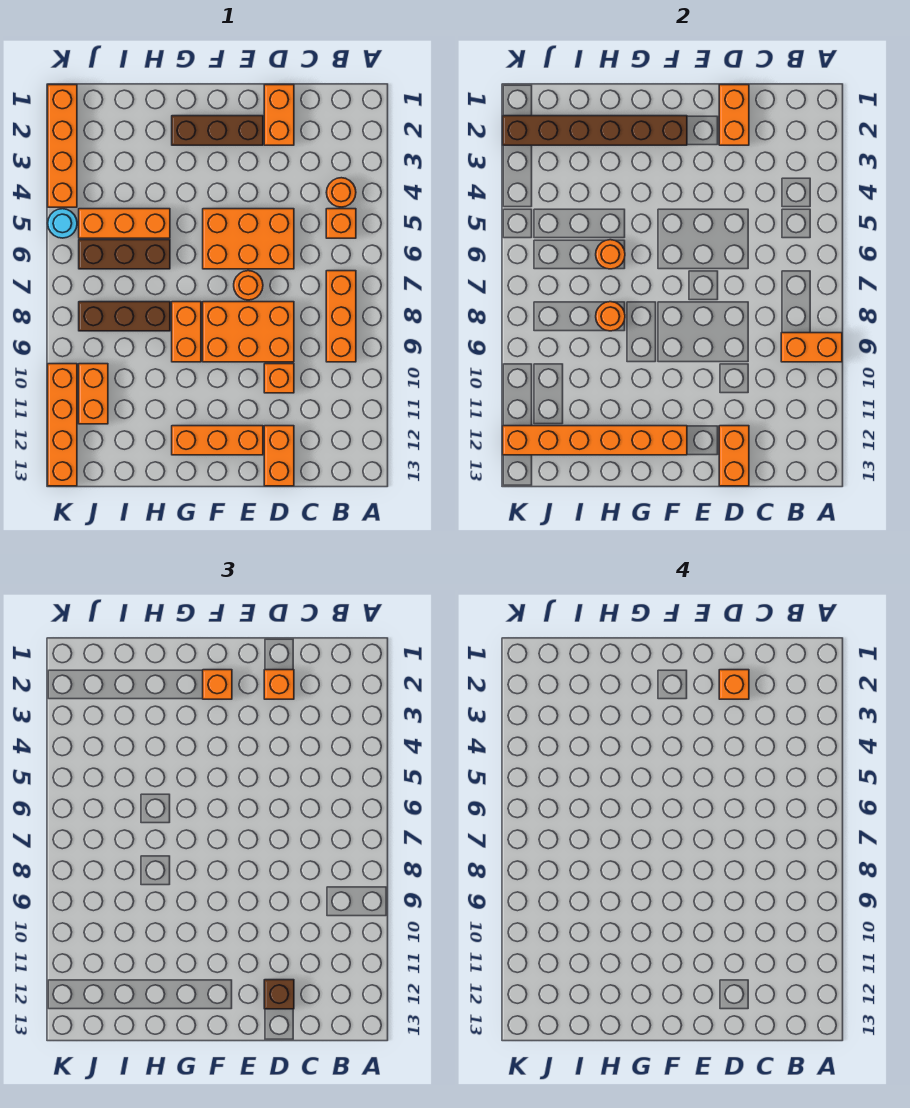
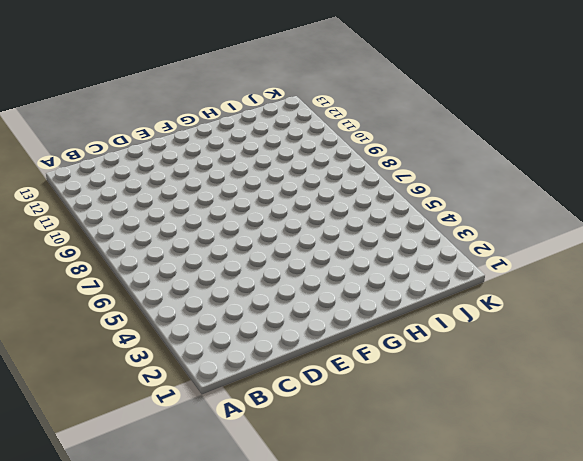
none -> orange round brick B4 level 1
none -> orange brick B5 level 1
none -> orange brick B7:B9 level 1
none -> orange brick D1:D2 level 1

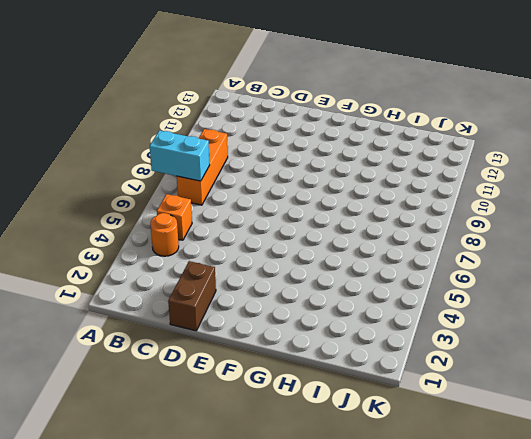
cyan brick A7:B7 level 2 -> none
brown brick D1:D2 level 1 -> orange brick D1:D2 level 1
none -> orange brick D5:F6 level 1
none -> orange brick D8:F9 level 1
none -> orange brick D10 level 1
none -> orange brick D12:D13 level 1

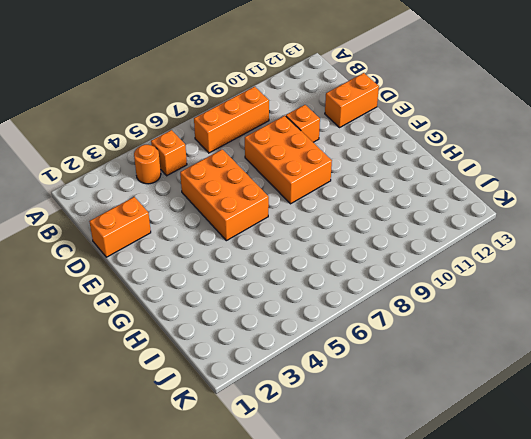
none -> brown brick E2:G2 level 1
none -> orange round brick E7 level 1
none -> orange brick E12:G12 level 1
none -> orange brick G8:G9 level 1

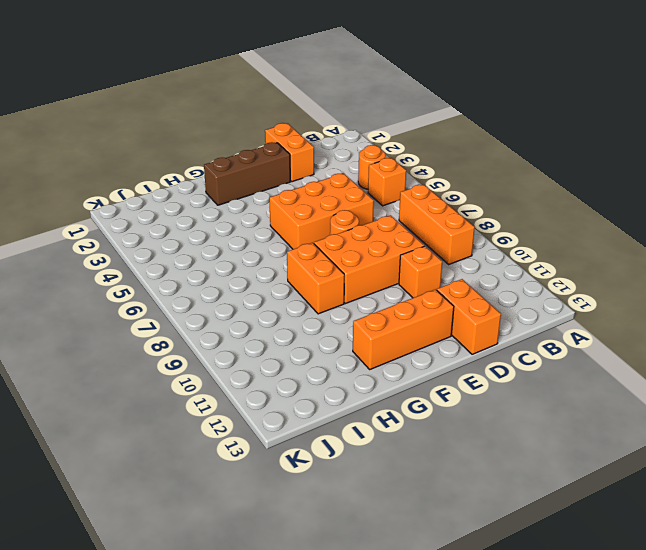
none -> orange brick H5:J5 level 1
none -> brown brick H6:J6 level 1
none -> brown brick H8:J8 level 1
none -> orange brick J10:J11 level 1

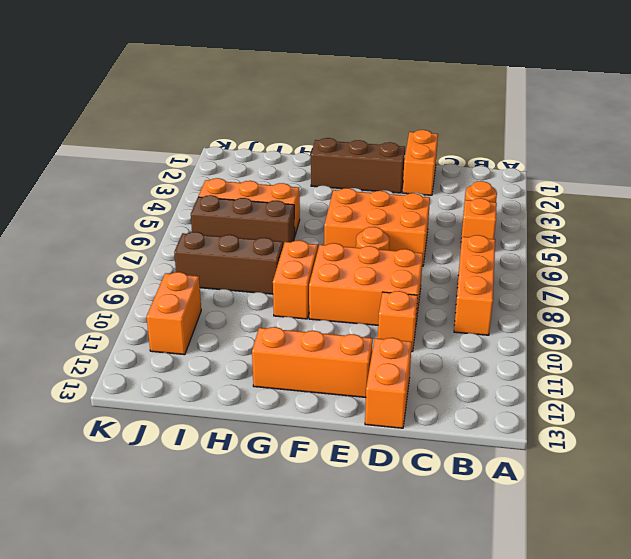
none -> orange brick K1:K4 level 1
none -> cyan round brick K5 level 1
none -> orange brick K10:K13 level 1
none -> orange brick A9:B9 level 2

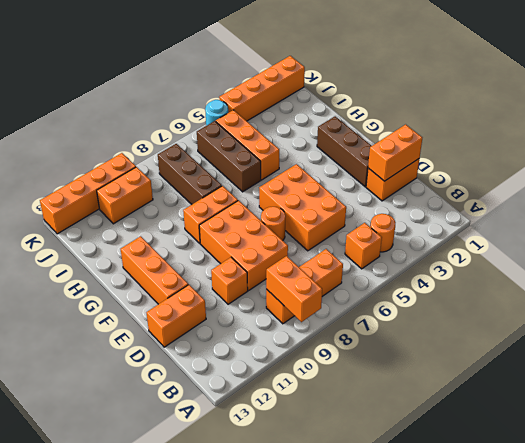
none -> orange brick D12:D13 level 2
none -> brown brick F2:K2 level 2
none -> orange brick F12:K12 level 2
none -> orange round brick H6 level 2

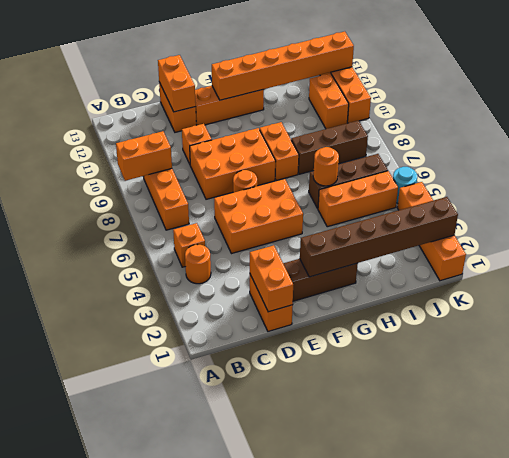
none -> orange round brick H8 level 2
none -> orange brick D2 level 3
none -> brown brick D12 level 3
none -> orange brick F2 level 3

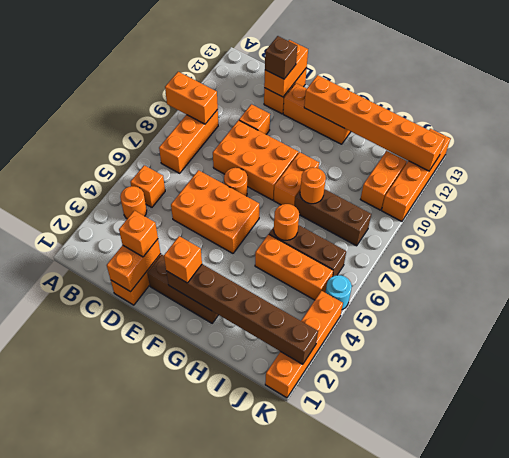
none -> orange brick D2 level 4

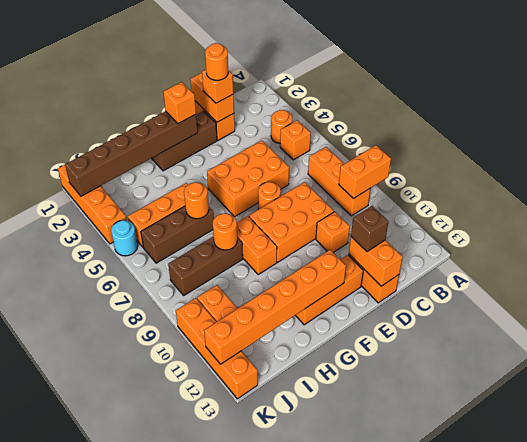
orange round brick D2 level 4 -> orange brick D2 level 4

